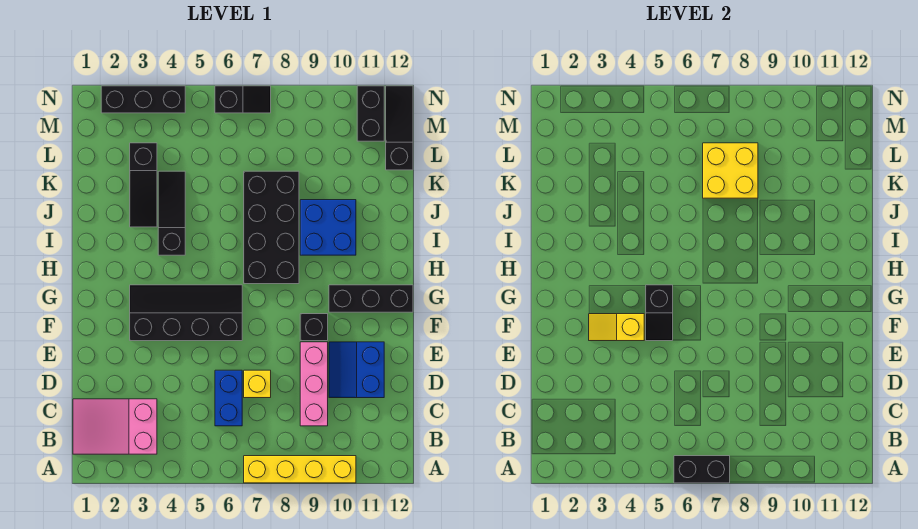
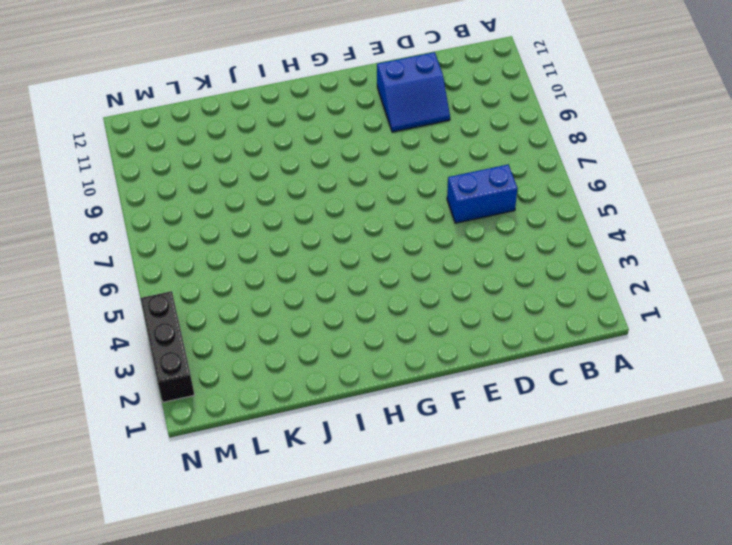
none -> yellow brick A7:A10 level 1
none -> pink slope B1:C3 level 1 top 3
none -> pink brick C9:E9 level 1

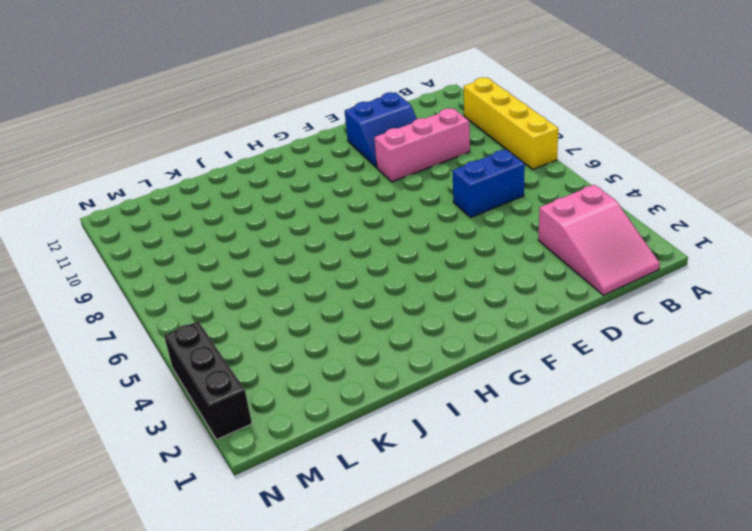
none -> yellow brick D7 level 1
none -> black slope F3:G6 level 1 top F
none -> black brick F9 level 1

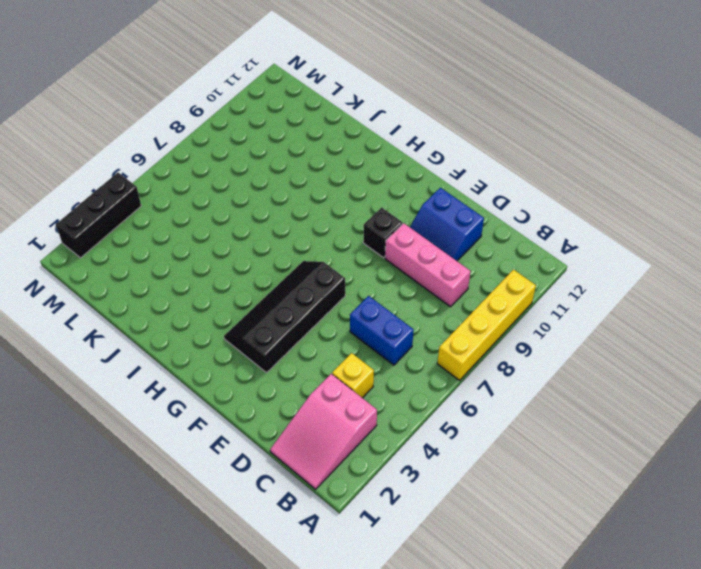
yellow brick C4 level 1 -> yellow brick D7 level 1
none -> black brick G10:G12 level 1
none -> black brick H7:K8 level 1
none -> black slope I4:K4 level 1 top I

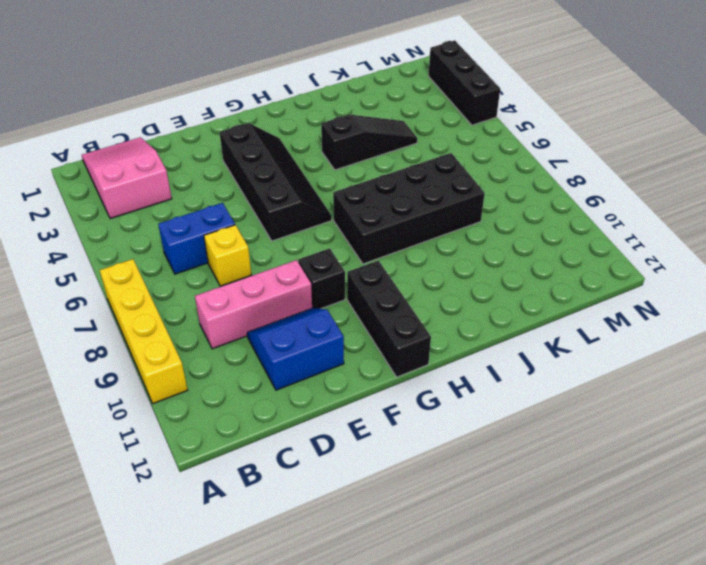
none -> blue brick I9:J10 level 1
none -> black slope J3:L3 level 1 top L
none -> black slope L12:N12 level 1 top L

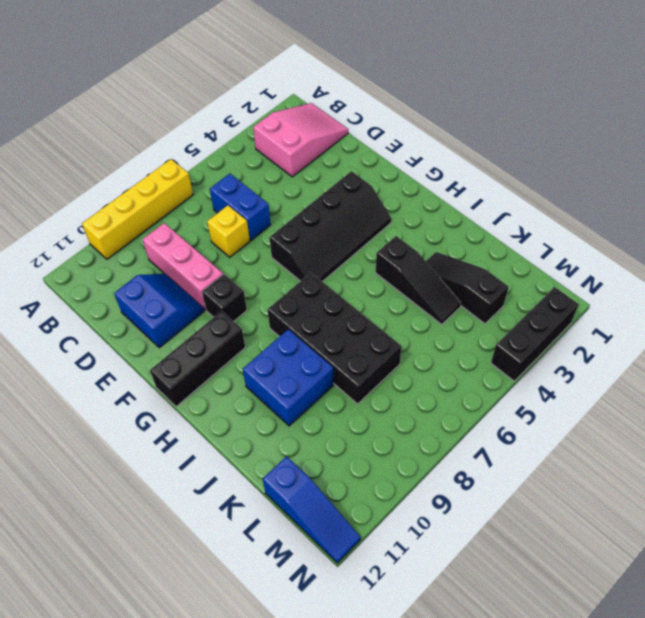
blue slope L12:N12 level 1 top L -> black slope L12:N12 level 1 top L
none -> black brick M11:N11 level 1
none -> black slope N6:N7 level 1 top 6
none -> black brick A6:A7 level 2

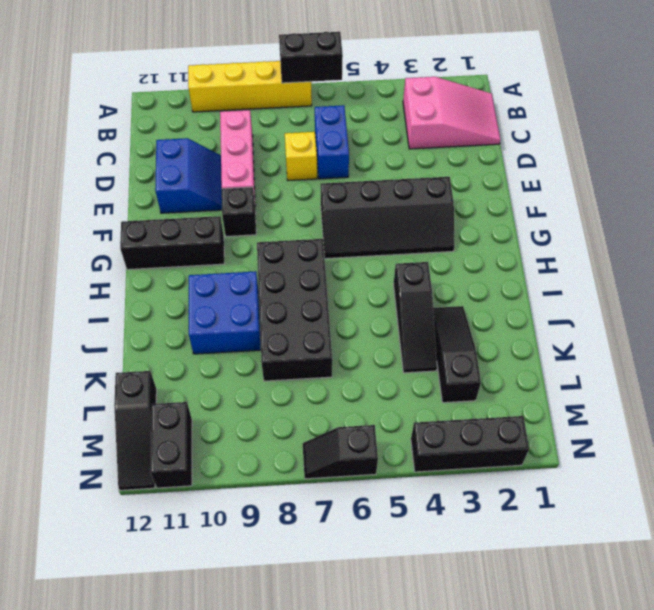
none -> yellow slope F3:F4 level 2 top 4
none -> black slope F5:G5 level 2 top G
none -> yellow brick K7:L8 level 2

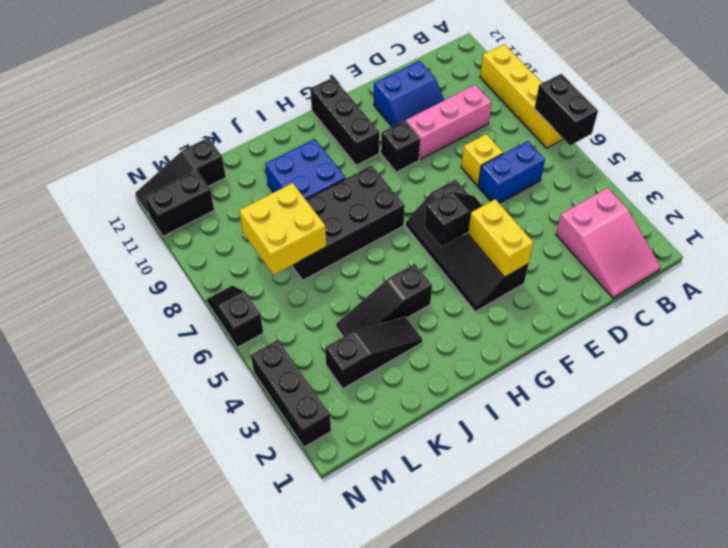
yellow brick F3:F4 level 2 -> yellow slope F3:F4 level 2 top 4

